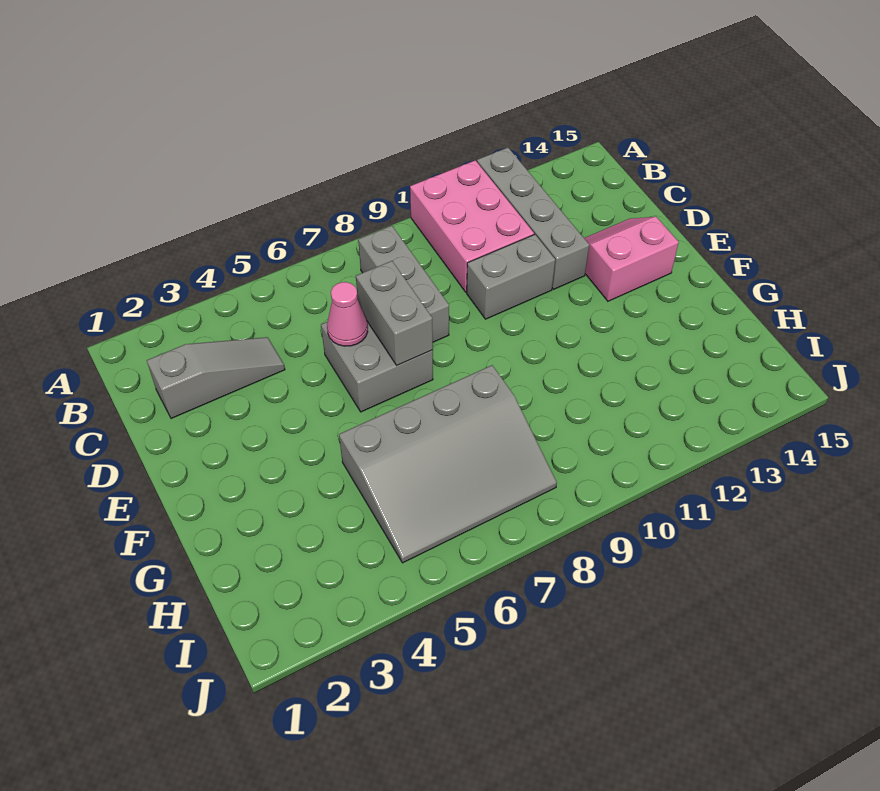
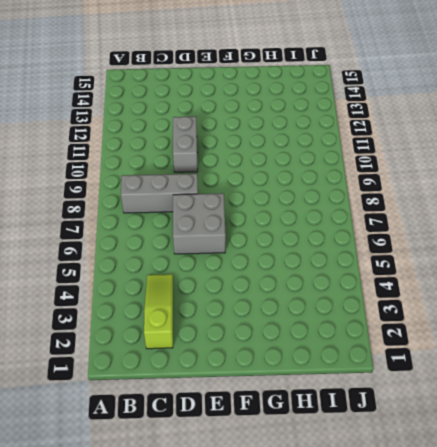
lime slope C2:C4 level 1 top 2 -> grey slope C2:C4 level 1 top 2
none -> pink brick A10:C11 level 1
none -> grey brick A12:D12 level 1

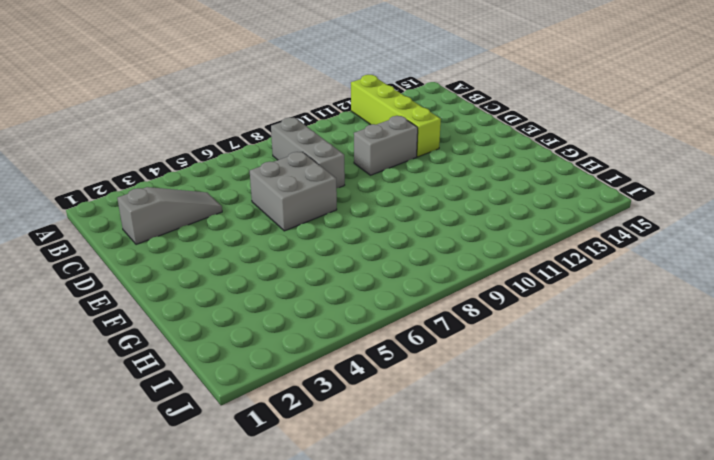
lime brick A12:D12 level 1 -> grey brick A12:D12 level 1
none -> pink brick A10:C11 level 1
none -> pink slope D13:E14 level 1 top E

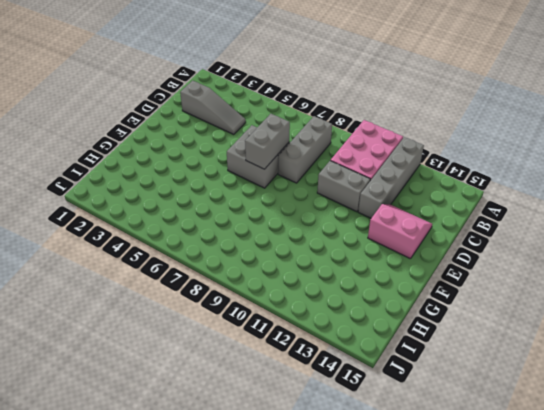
none -> grey slope G5:I8 level 1 top G
none -> pink cone D6 level 2

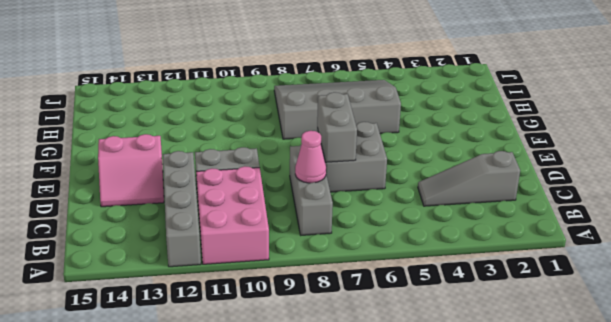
pink cone C8 level 2 -> pink cone D6 level 2

